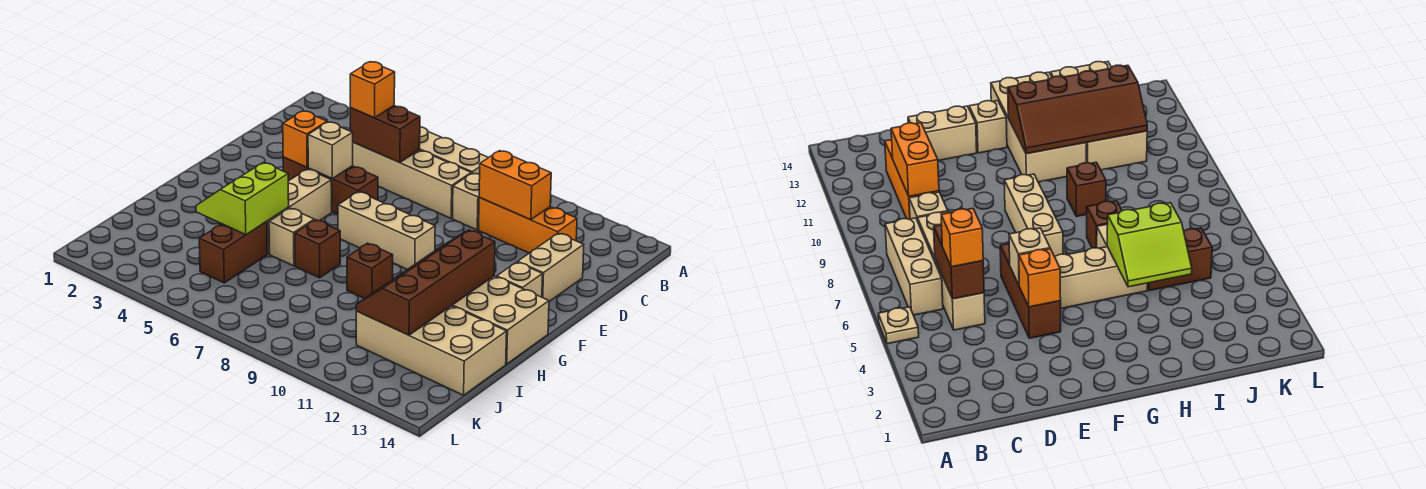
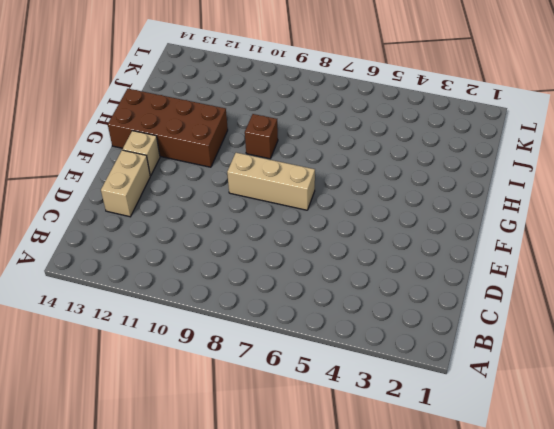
brown brick G11:H14 level 1 -> tan brick G11:H14 level 1
none -> tan plate A5 level 1
none -> tan brick B6:B8 level 1
none -> tan brick C5:C8 level 1

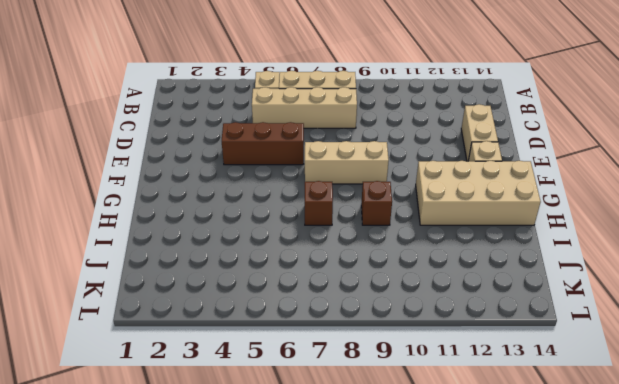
none -> tan brick C9 level 1
none -> orange brick C10:C12 level 1
none -> tan brick F5:H5 level 1

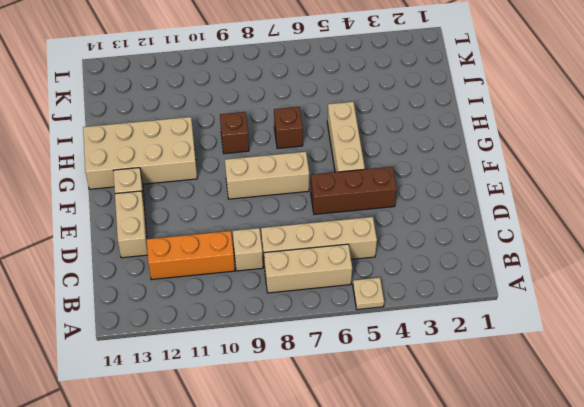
none -> tan brick H6 level 1
none -> brown brick I5:J5 level 1
none -> tan brick I11:J14 level 1

